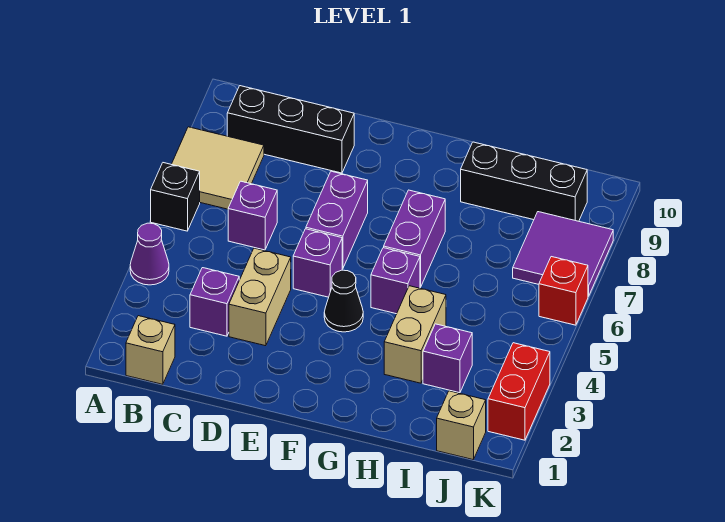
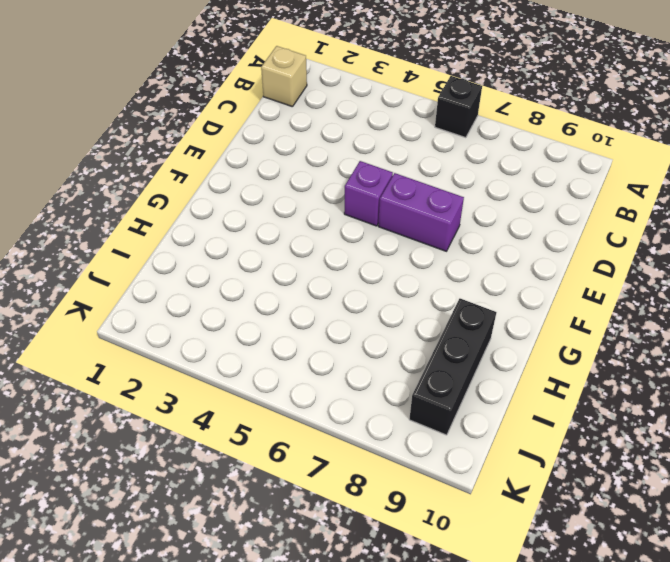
none -> purple cone A4 level 1
none -> tan tile A7:B8 level 1
none -> black brick B9:D9 level 1

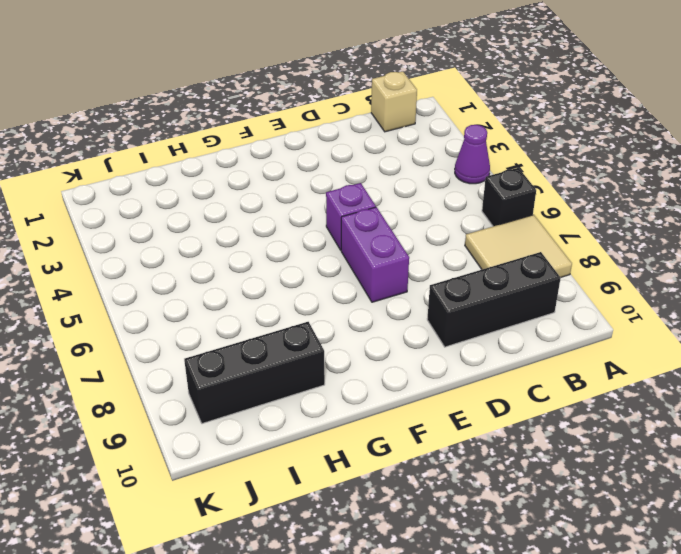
none -> purple brick C3 level 1
none -> purple brick C6 level 1
none -> tan brick D3:D4 level 1

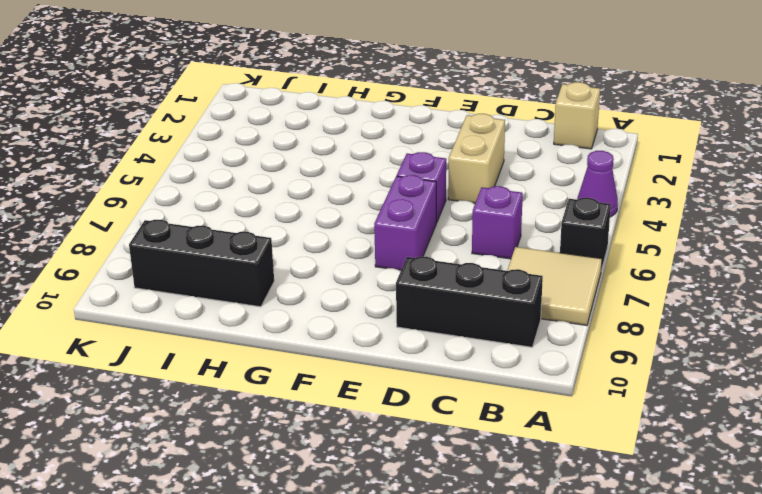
none -> purple brick C3 level 1
none -> black cone F4 level 1
none -> purple brick G5 level 1

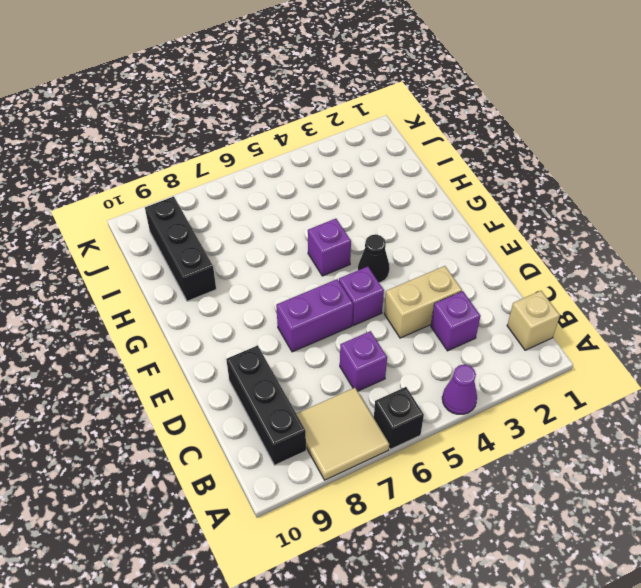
none -> purple brick G6:G7 level 1
none -> tan brick H3:H4 level 1
none -> purple brick I3 level 1

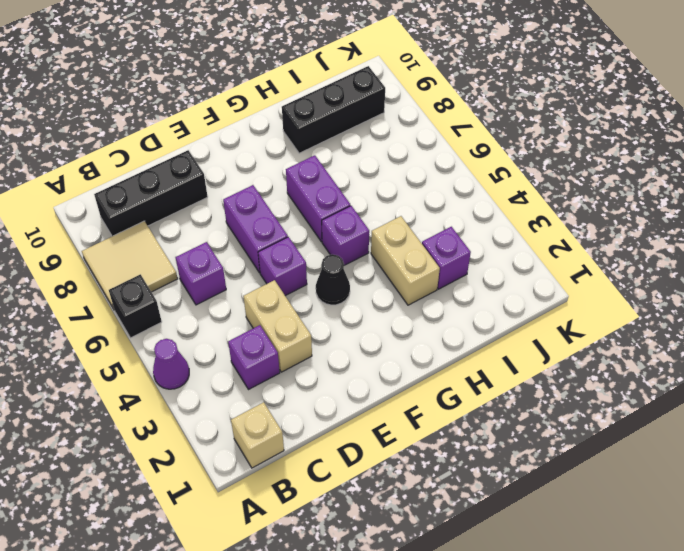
none -> tan brick J1 level 1
none -> purple tile J7:K8 level 1
none -> red brick K2:K3 level 1

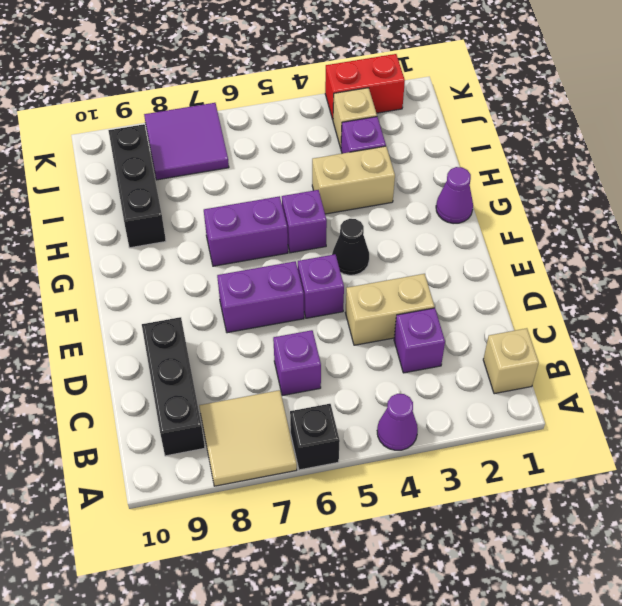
purple cone G1 level 1 -> none
tan brick J3 level 1 -> tan brick J1 level 1
none -> red brick K6 level 1

